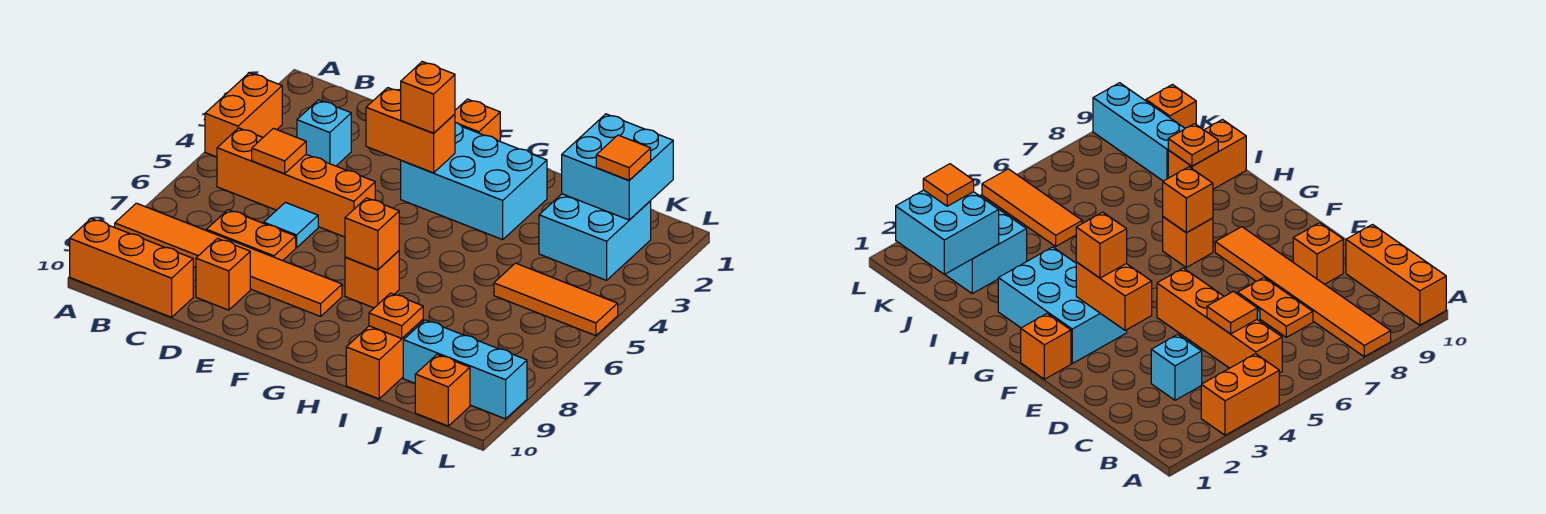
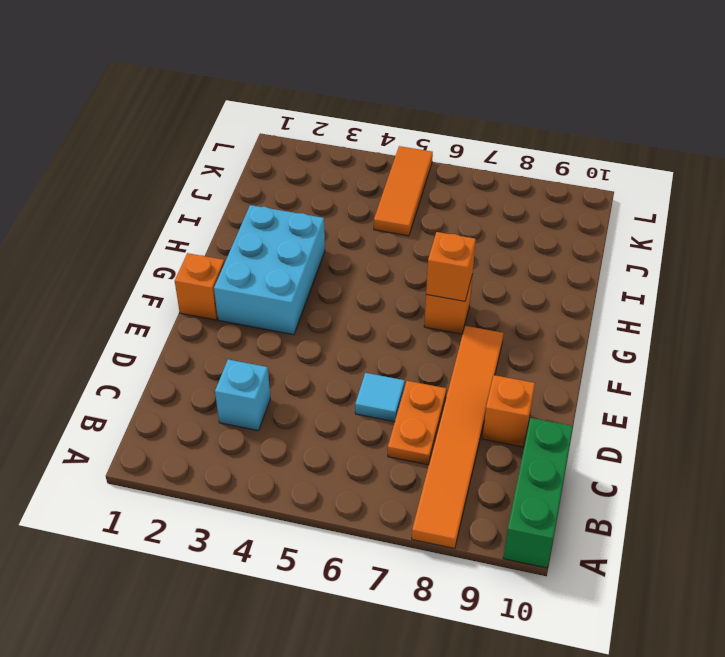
green brick A10:C10 level 1 -> orange brick A10:C10 level 1
none -> orange brick A3:A4 level 1
none -> orange brick B5:E5 level 1
none -> orange brick I9:I10 level 1

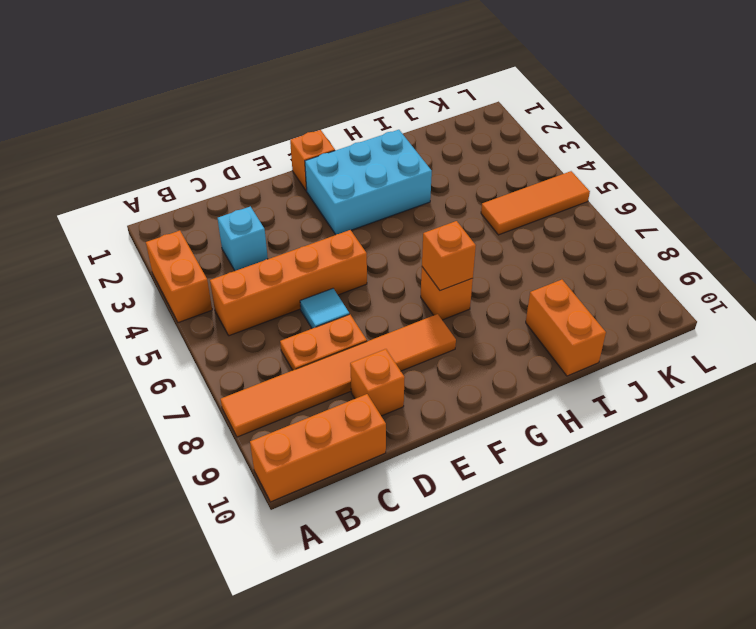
none -> cyan brick J2:K3 level 1
none -> cyan brick J9:L9 level 1
none -> orange brick K10 level 1

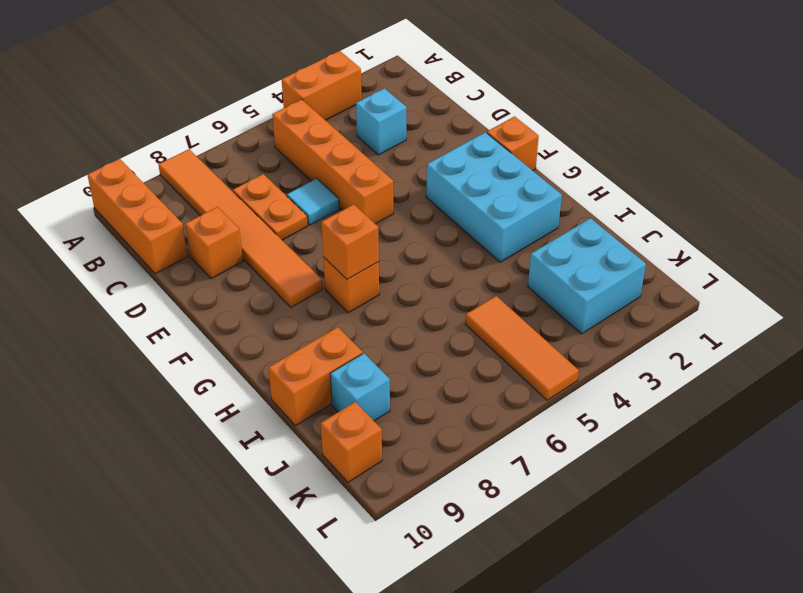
cyan brick J9 level 1 -> cyan brick J9:L9 level 1
none -> orange tile C5 level 2
none -> orange brick E3:F3 level 2
none -> orange plate I9 level 2

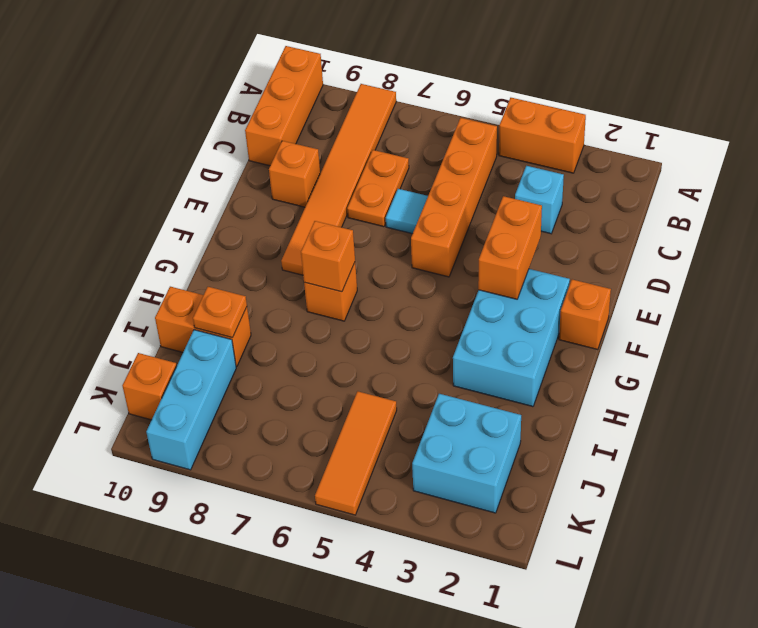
none -> orange tile C5 level 2
none -> cyan brick J1:K2 level 2
none -> orange brick F3 level 3

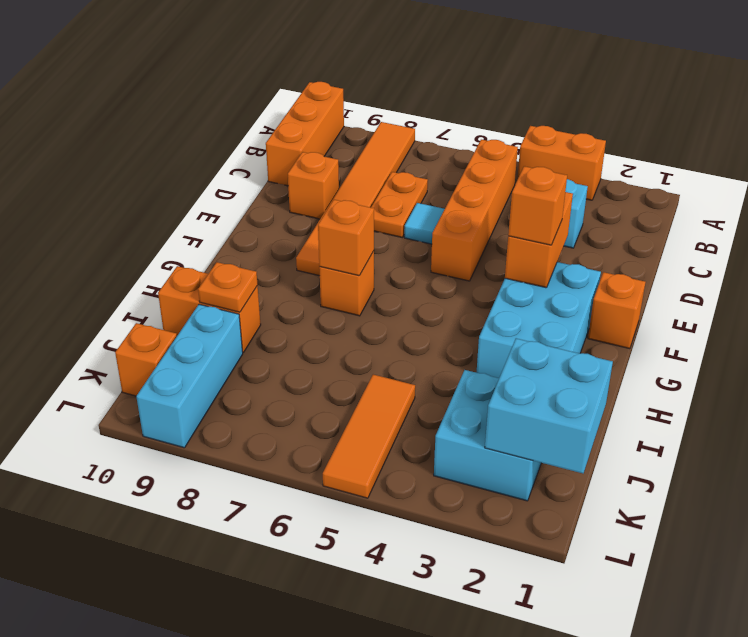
none -> orange tile C5 level 2
none -> orange tile K2 level 3

